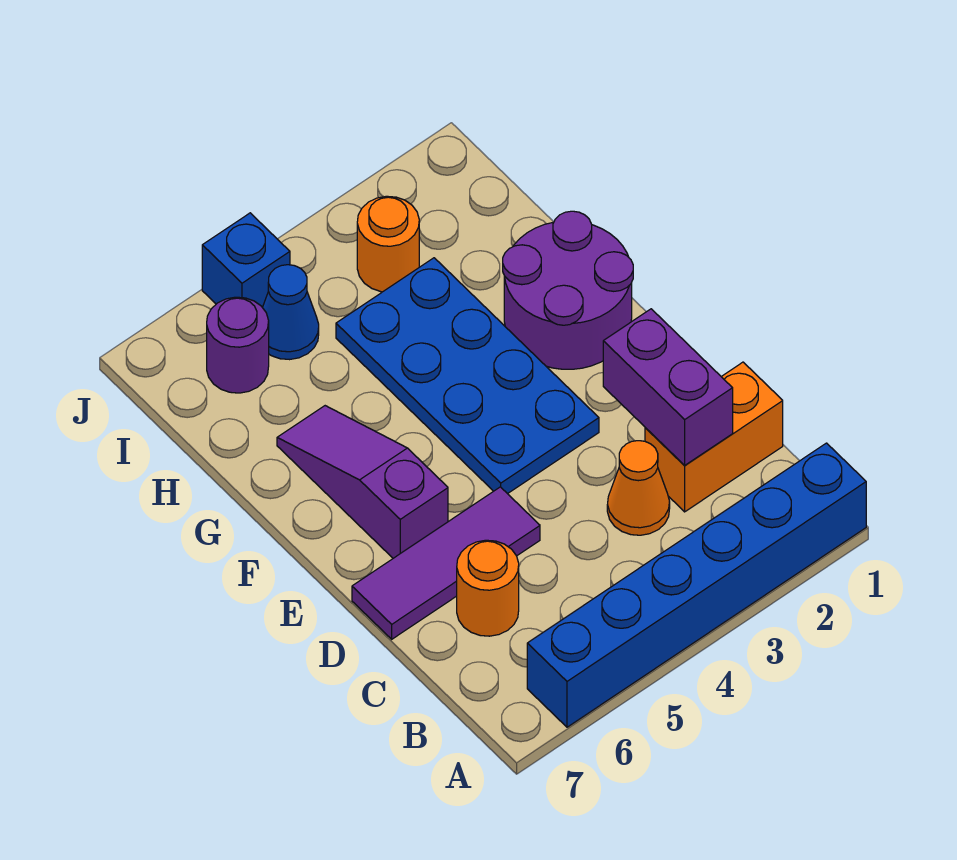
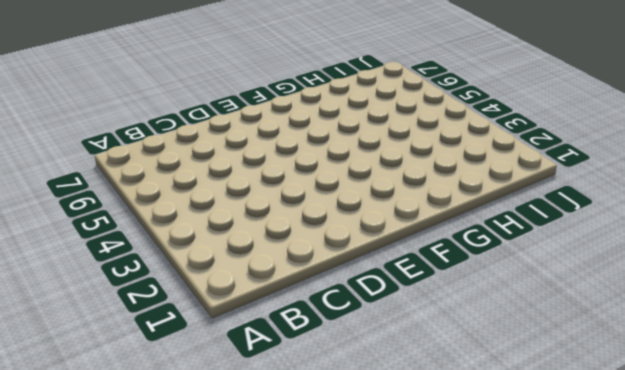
none -> blue brick A1:A6 level 1
none -> orange brick C1:C2 level 1
none -> orange cone C3 level 1

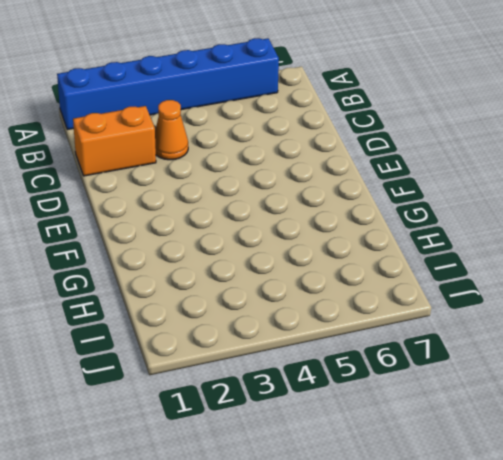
none -> orange round brick C6 level 1
none -> purple tile D5:D7 level 1
none -> blue plate E3:H4 level 1

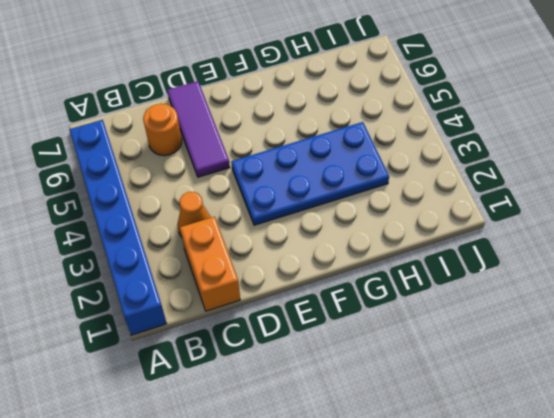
none -> purple slope E6:G6 level 1 top E
none -> purple round brick F1:G2 level 1
none -> orange round brick I3 level 1

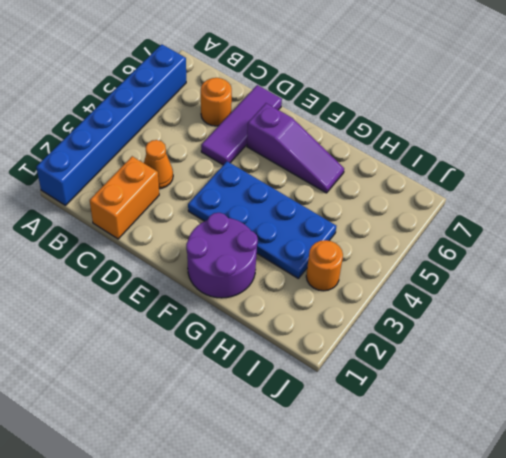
none -> blue cone I5 level 1
none -> purple round brick I6 level 1
none -> blue brick J5 level 1

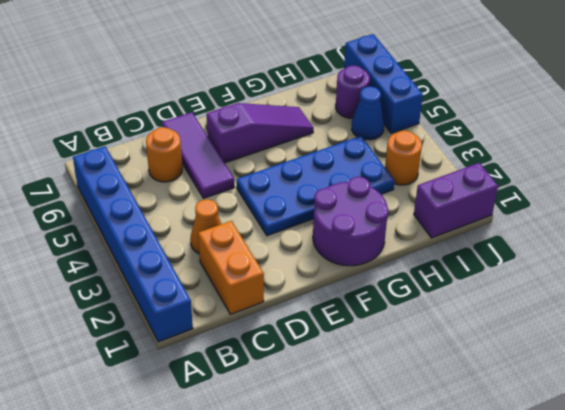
purple brick I1:J1 level 1 -> purple brick C2:D2 level 2
blue brick J5:J7 level 1 -> blue brick J5 level 1

